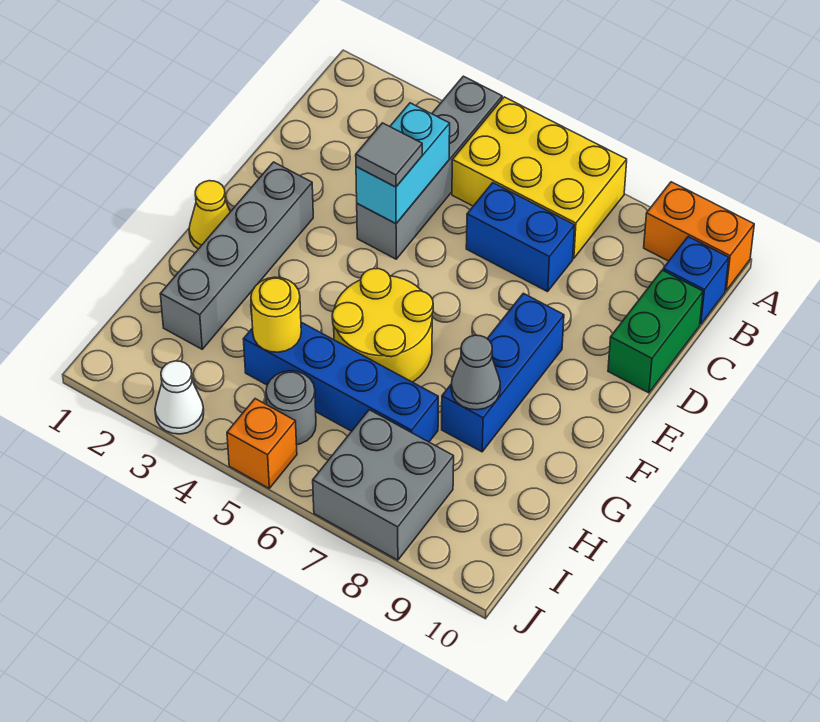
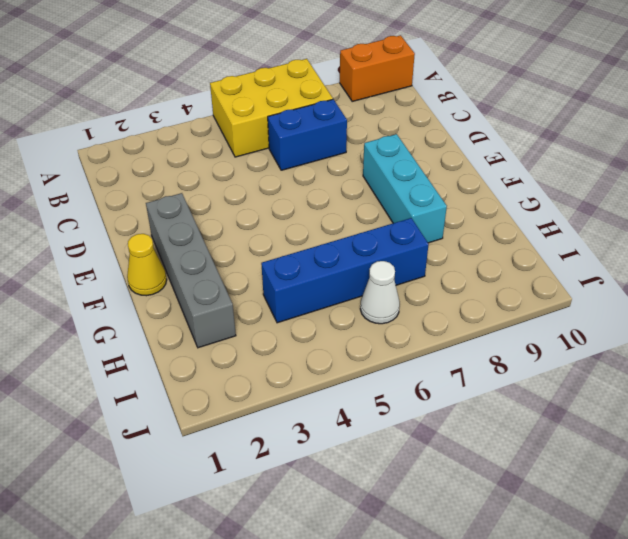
cyan brick E8:G8 level 1 -> blue brick E8:G8 level 1
white cone I6 level 1 -> white cone J3 level 1
none -> grey brick A4:D4 level 1
none -> blue brick B10 level 1
none -> green brick C10:D10 level 1

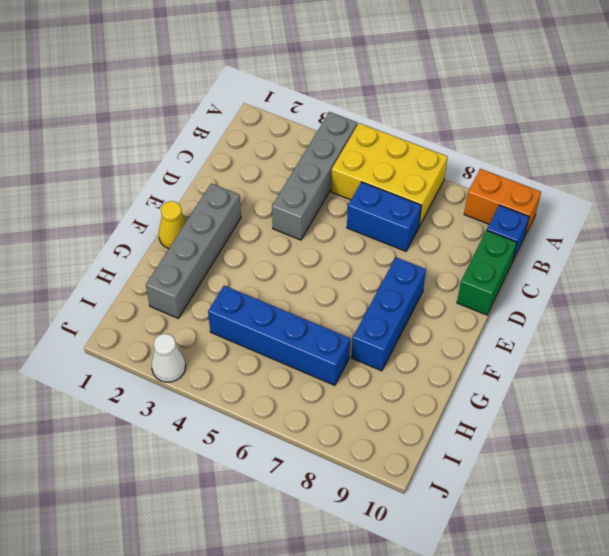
none -> yellow round brick F5:G6 level 1
none -> grey round brick I5 level 1
none -> grey brick I7:J8 level 1

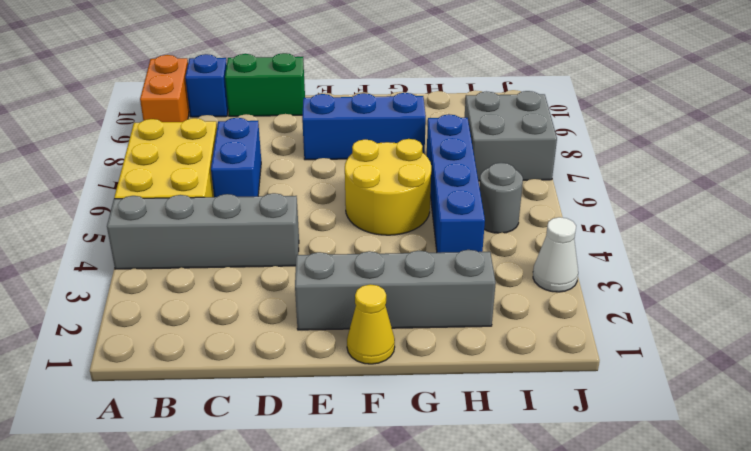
none -> orange brick J5 level 1
none -> cyan brick C4:D4 level 2
none -> grey cone G8 level 2

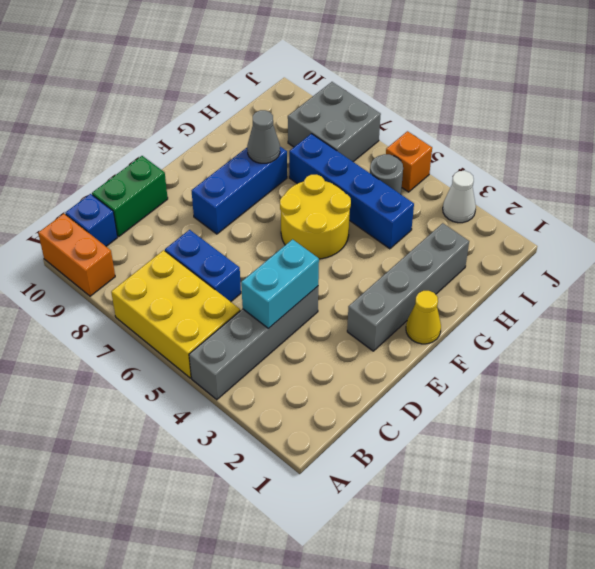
none -> yellow round brick H4 level 2
none -> grey tile D4 level 3

